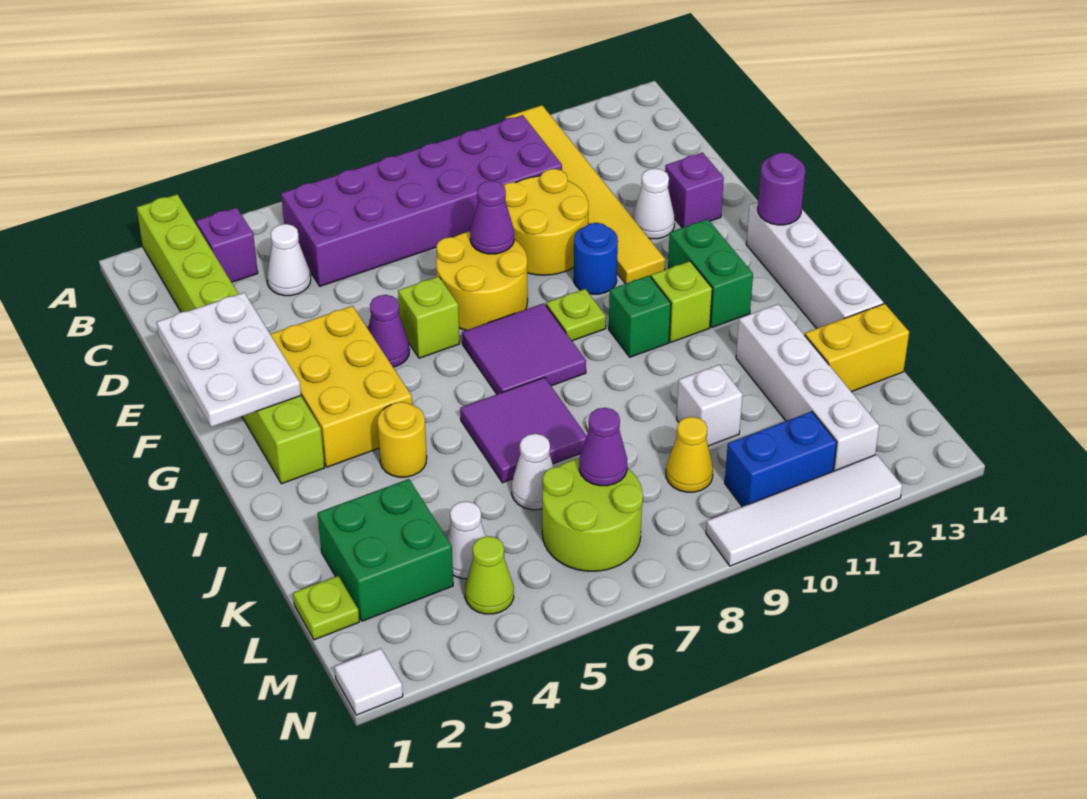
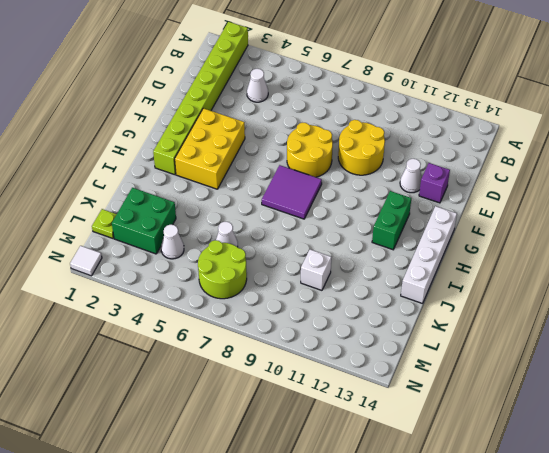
none -> yellow tile A11:F11 level 1
none -> purple brick B3 level 1
none -> purple brick B5:C10 level 1
none -> purple cone F5 level 1

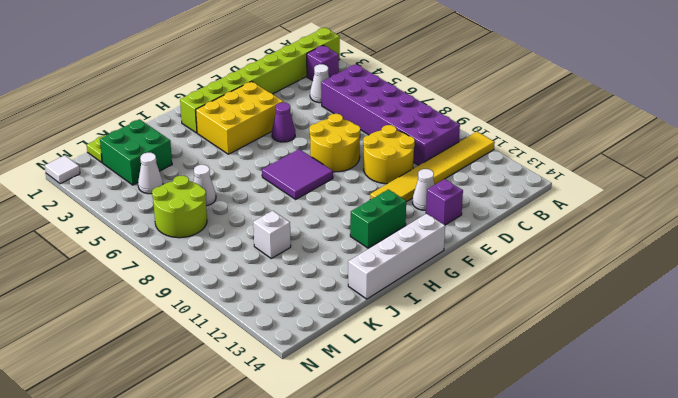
none -> lime brick F6 level 1
none -> blue round brick F10 level 1
none -> lime plate G9 level 1
none -> green brick H10 level 1

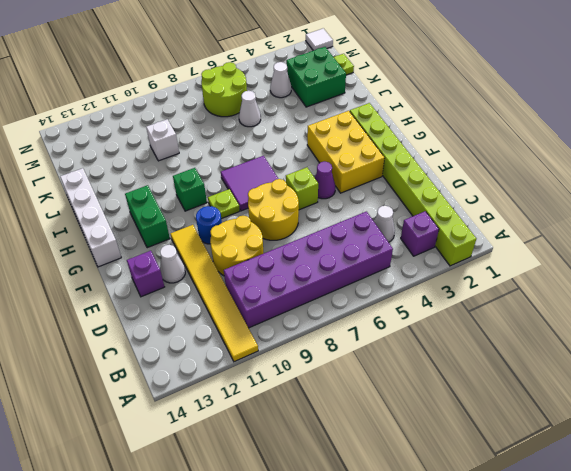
none -> lime brick H11 level 1
none -> yellow round brick I4 level 1
none -> purple tile I6:J7 level 1
none -> white brick J12:M12 level 1

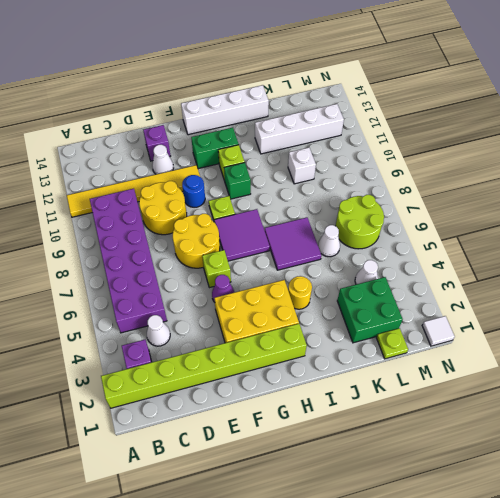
none -> yellow brick K13:K14 level 1
none -> yellow cone L9 level 1
none -> lime cone M4 level 1
none -> blue brick M10:M11 level 1

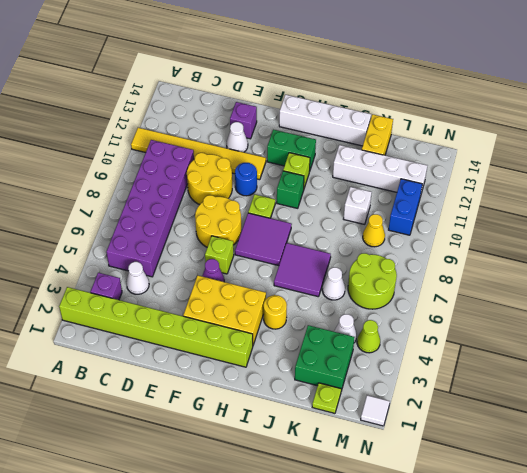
none -> white tile N9:N12 level 1
none -> white plate E1:G2 level 2
none -> purple cone E8 level 2
none -> purple round brick G14 level 2

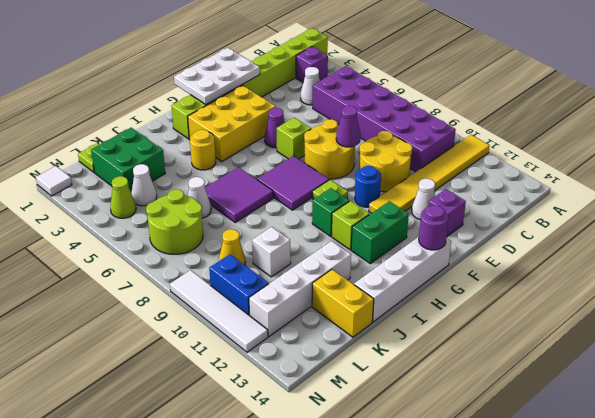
none -> purple cone L7 level 2

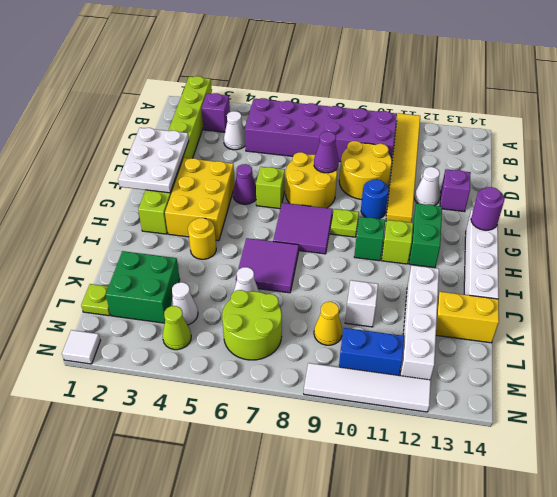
none -> purple cone L7 level 2

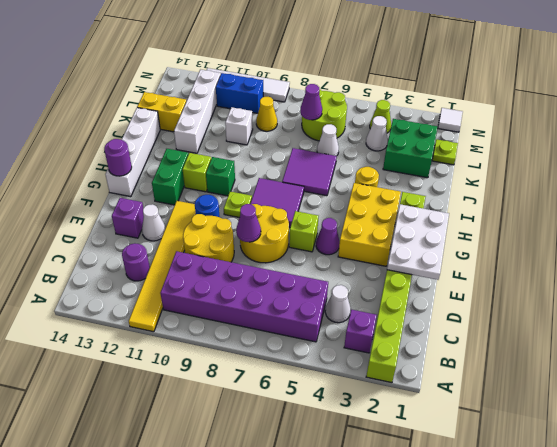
purple round brick C12 level 1 -> none

